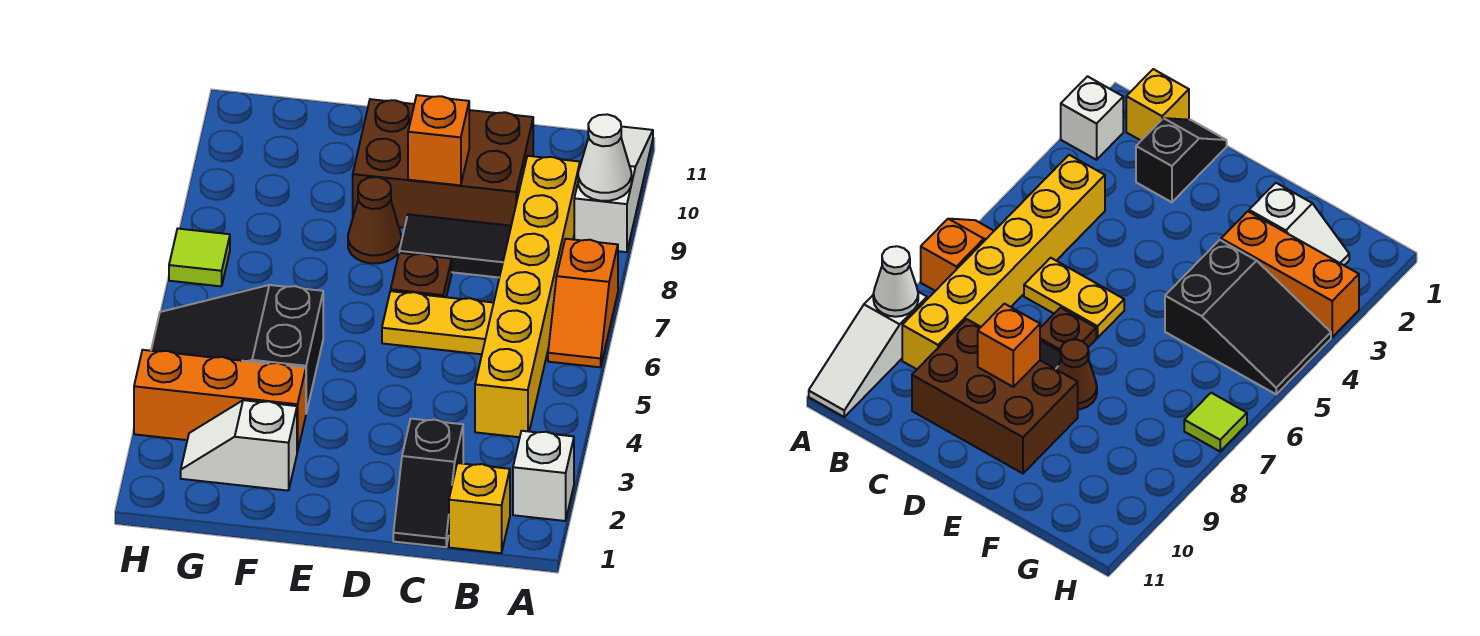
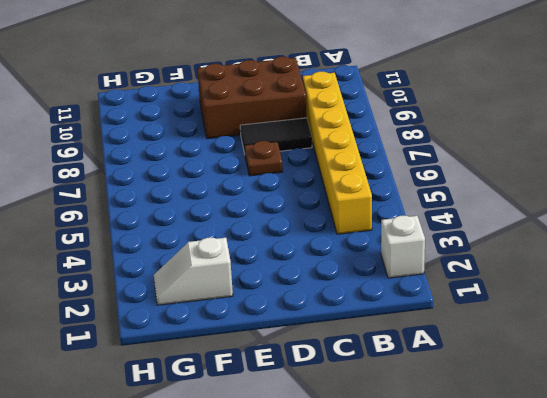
none -> orange slope A6:A7 level 1 top 7
none -> white slope A9:A11 level 1 top 9
none -> yellow brick B1 level 1

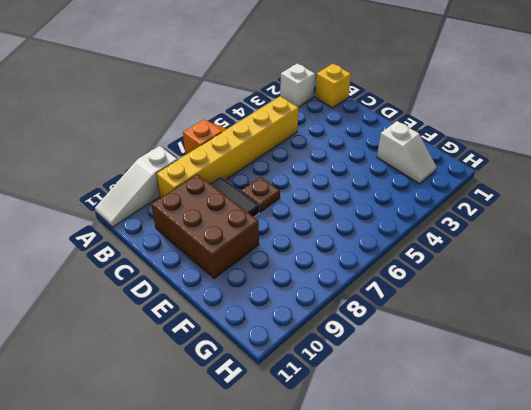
none -> black slope C1:C2 level 1 top 2
none -> yellow plate C6:D6 level 1
none -> brown cone E8 level 1

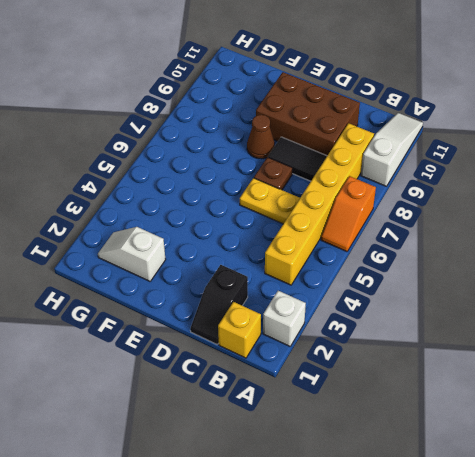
none -> orange brick F3:H3 level 1
none -> black slope F4:H5 level 1 top F
none -> lime tile H7 level 1

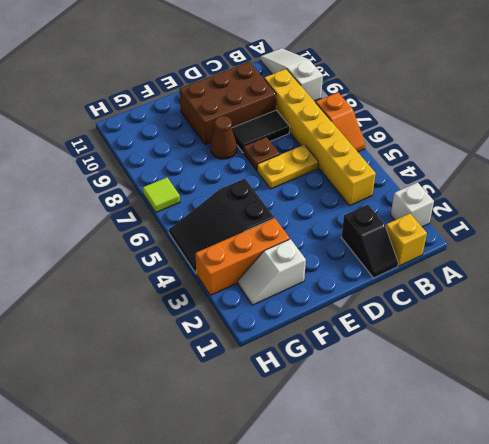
none -> white cone A9 level 2
none -> orange brick D9 level 2

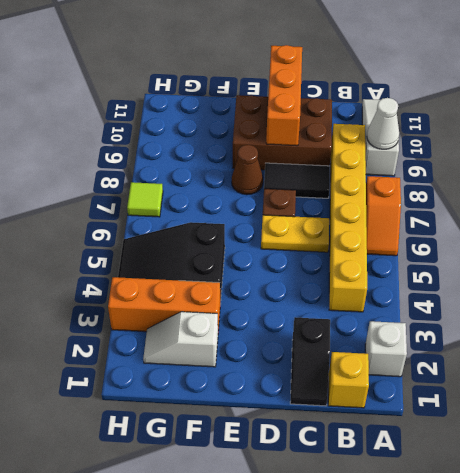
orange brick D9:D11 level 2 -> orange brick D9 level 2

